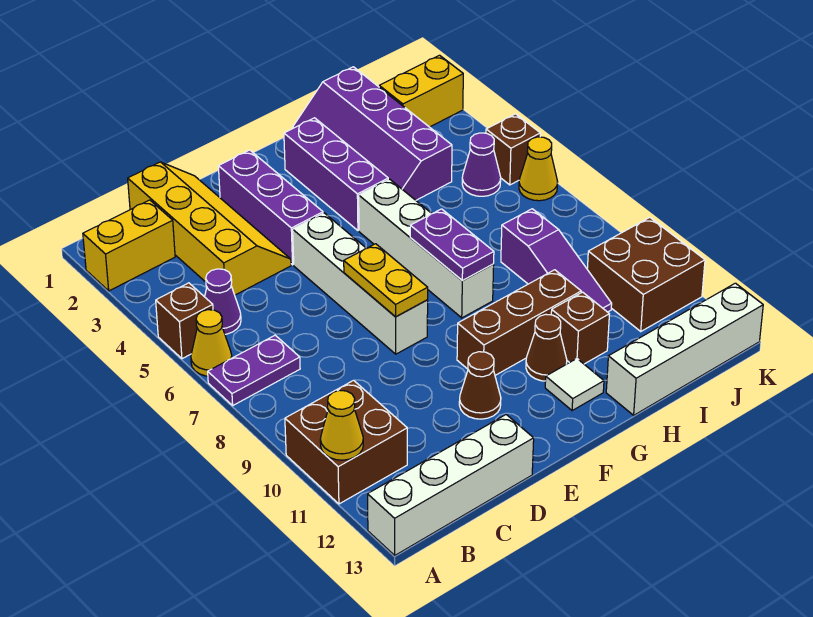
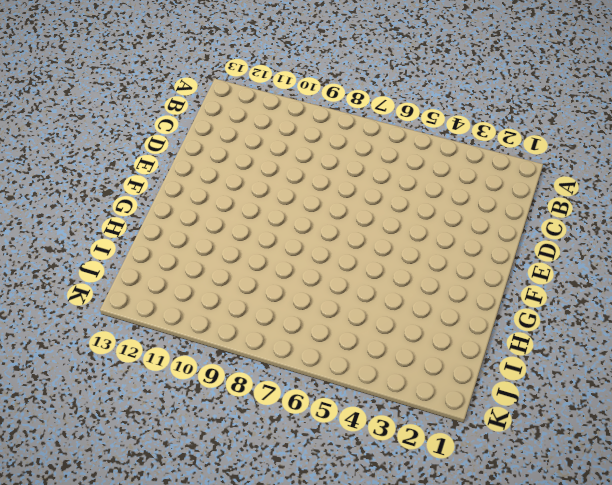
none -> yellow brick A2:B2 level 1
none -> brown brick A5 level 1
none -> yellow cone A6 level 1

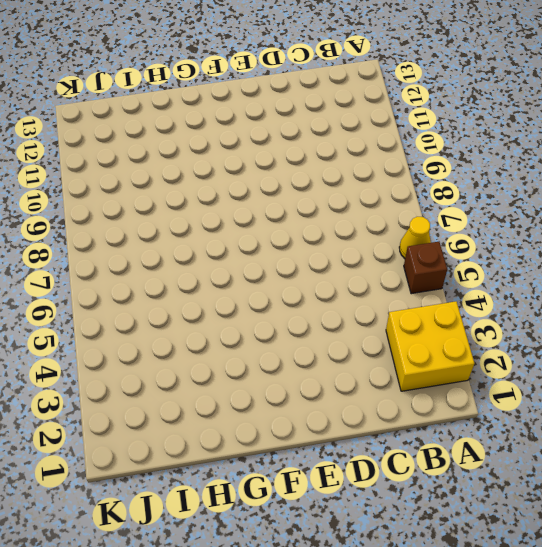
yellow brick A2:B3 level 1 -> yellow brick A2:B2 level 1
none -> purple plate A7:B7 level 1
none -> brown brick A10:B11 level 1
none -> white brick A13:D13 level 1

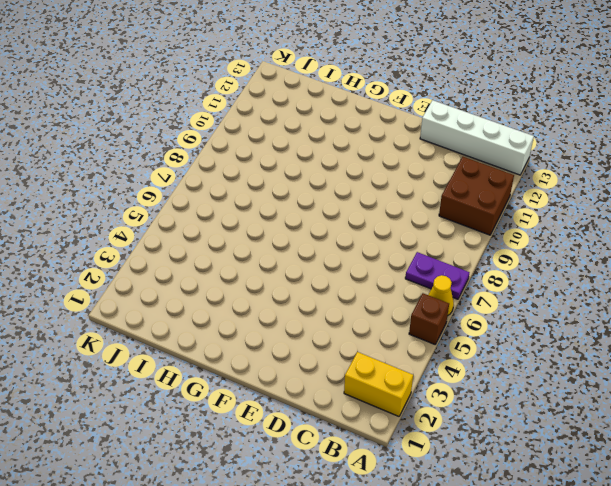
none -> purple cone B5 level 1
none -> yellow slope C1:D4 level 1 top C
none -> purple brick E2:E4 level 1

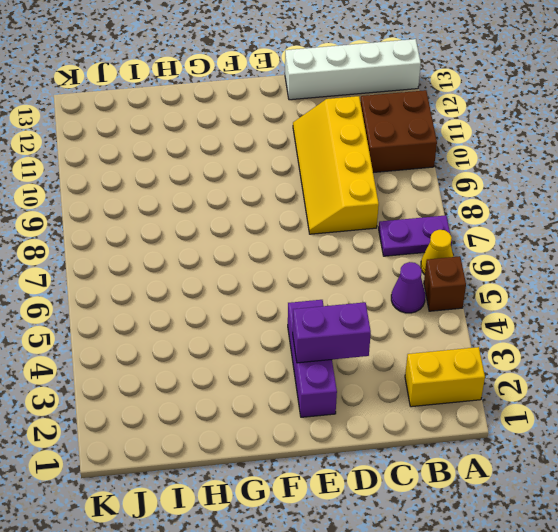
yellow slope C8:D11 level 1 top C -> yellow slope C1:D4 level 1 top C
purple brick D3:E3 level 2 -> none
none -> white brick E5:E8 level 1
none -> brown cone E11 level 1
none -> brown brick F10:H10 level 1

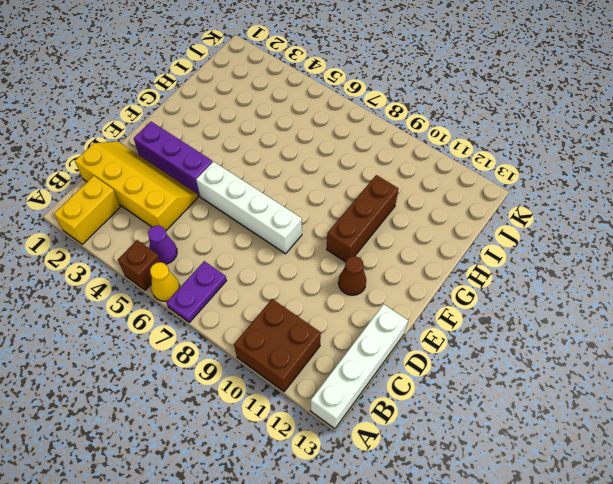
none -> purple brick G2:G4 level 1
none -> white brick G5:G8 level 1
none -> brown cone G11 level 1

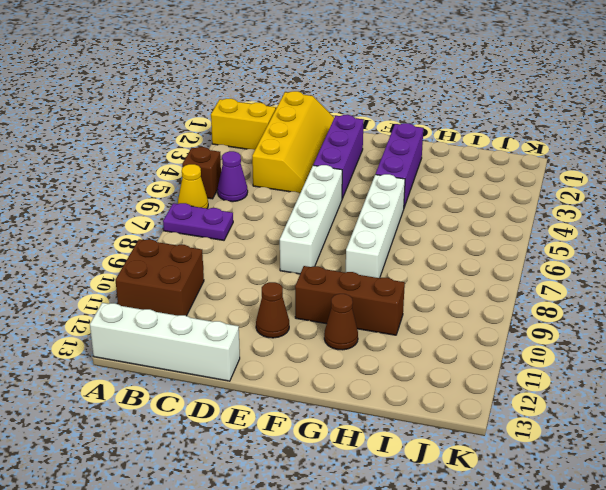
none -> white tile G12 level 1
none -> purple slope H1:I4 level 1 top I
none -> brown brick H11 level 1

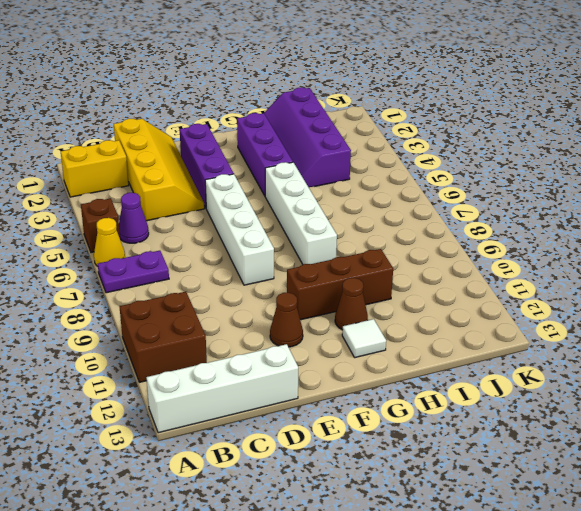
none -> brown brick H11 level 1
none -> white brick H13:K13 level 1
none -> purple slope I8:I10 level 1 top 8

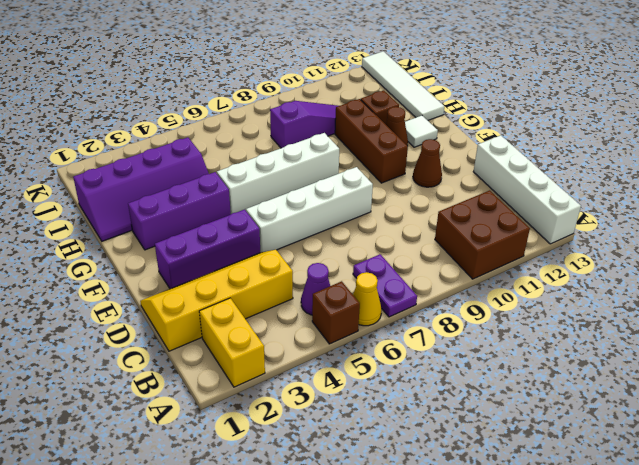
white tile H13:K13 level 1 -> white brick H13:K13 level 1
none -> yellow brick J2:K2 level 1
none -> purple cone J5 level 1
none -> brown brick J10:K11 level 1

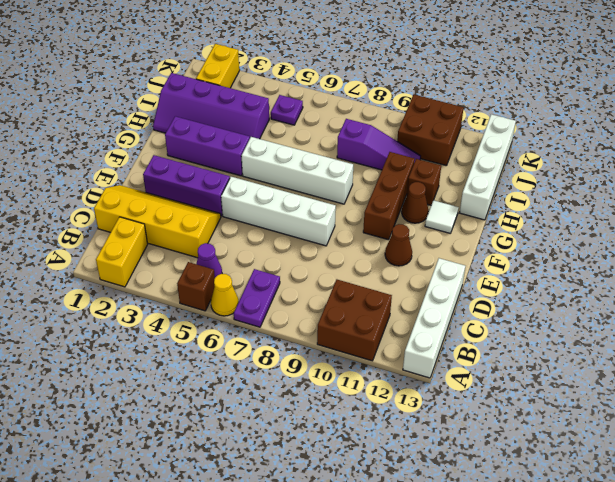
purple plate J5 level 1 -> purple cone J5 level 1
none -> brown brick K5 level 1
none -> yellow cone K6 level 1
none -> yellow cone A11 level 2

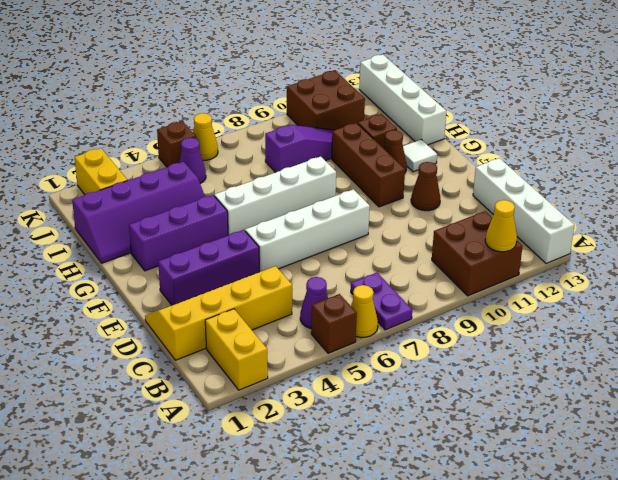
none -> yellow plate E7:E8 level 2
none -> purple plate G7:G8 level 2

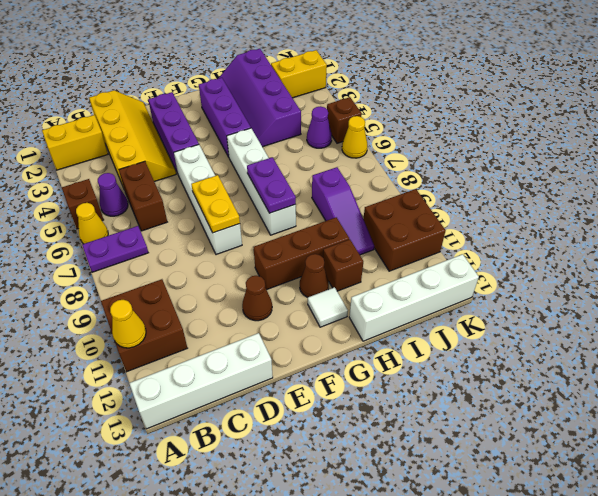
brown brick C5:C6 level 1 -> none

